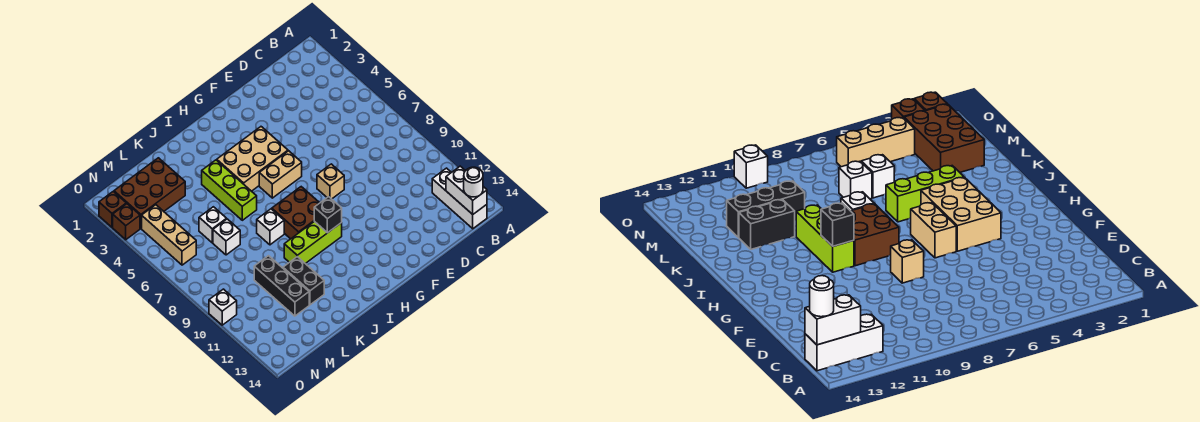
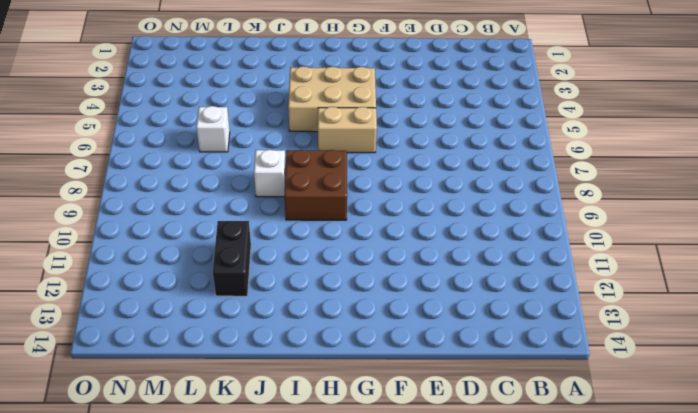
none -> white brick B12:B14 level 1
none -> tan brick F8 level 1
none -> lime brick H10:J10 level 1

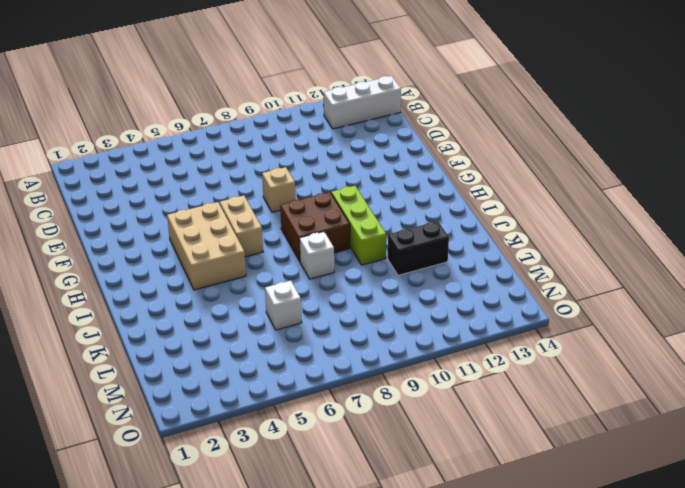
none -> lime brick J4:J6 level 1
none -> brown brick L2:N3 level 1
none -> white brick L7 level 1

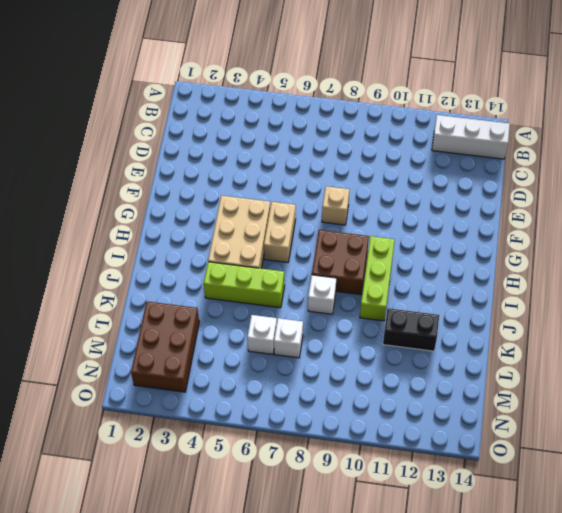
none -> black brick L10:L12 level 1
none -> tan brick N4:N6 level 1
none -> brown brick O2 level 1

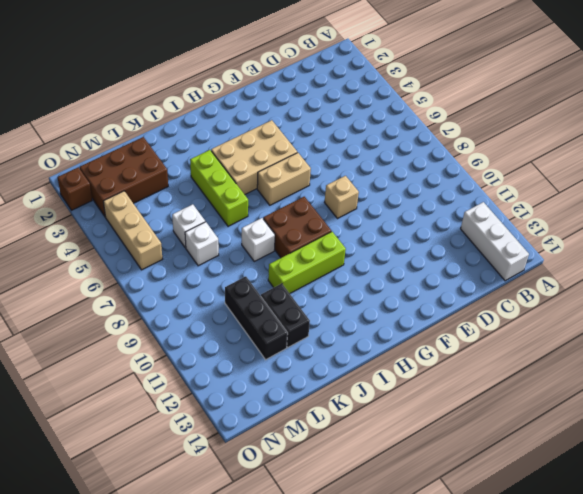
none -> brown brick O3 level 1
none -> white brick O10 level 1
none -> white brick B13:B14 level 2

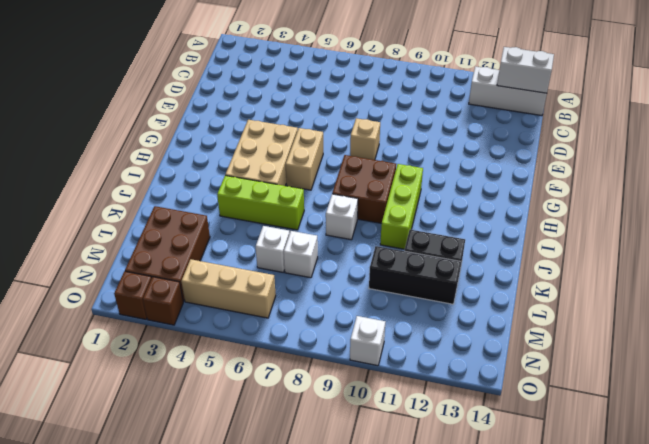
none -> black brick H10 level 2
none -> white round brick B14 level 3

